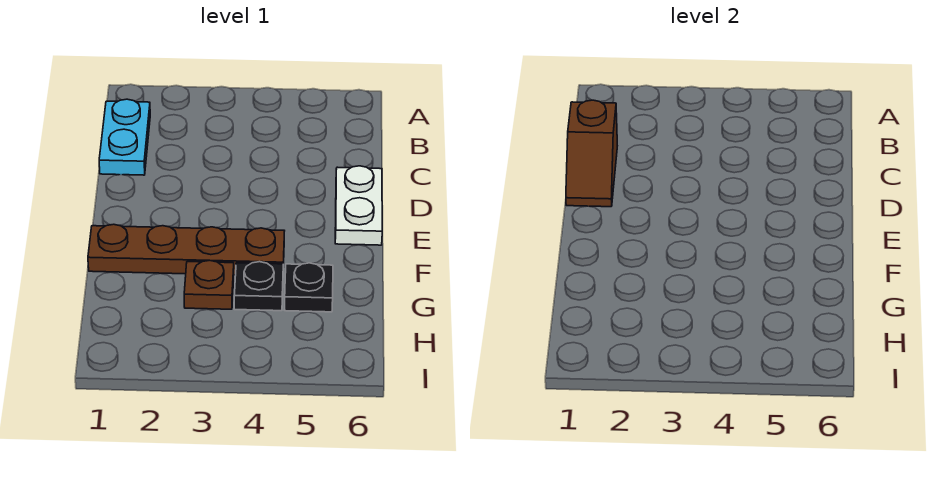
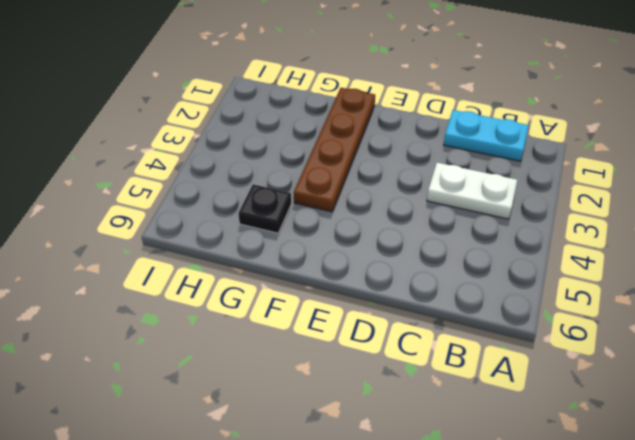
white plate B3:C3 level 1 -> white plate D6:E6 level 1
none -> brown plate G3 level 1
none -> black plate G4 level 1

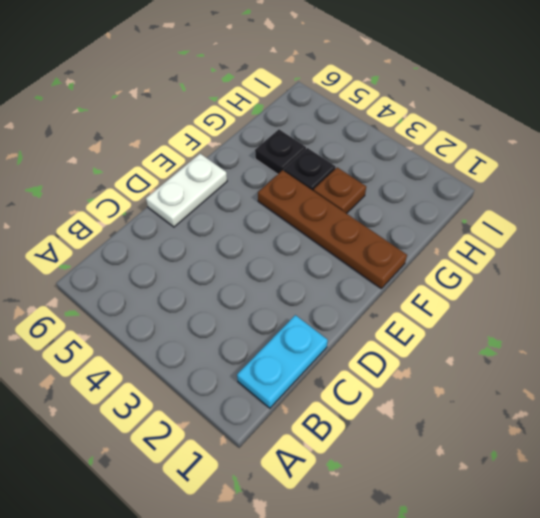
none -> brown slope C1:D1 level 2 top C

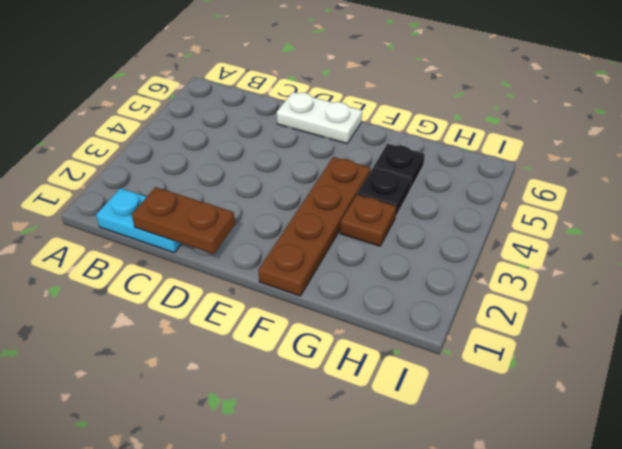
brown plate C1:D1 level 2 -> brown slope C1:D1 level 2 top C

